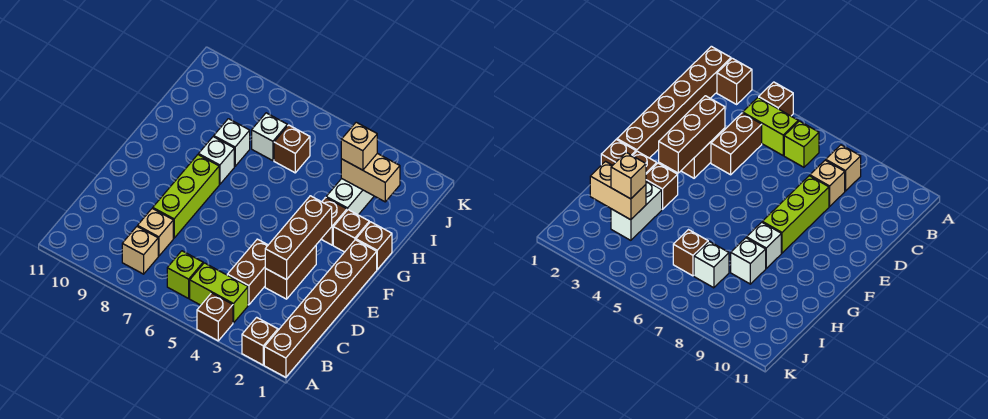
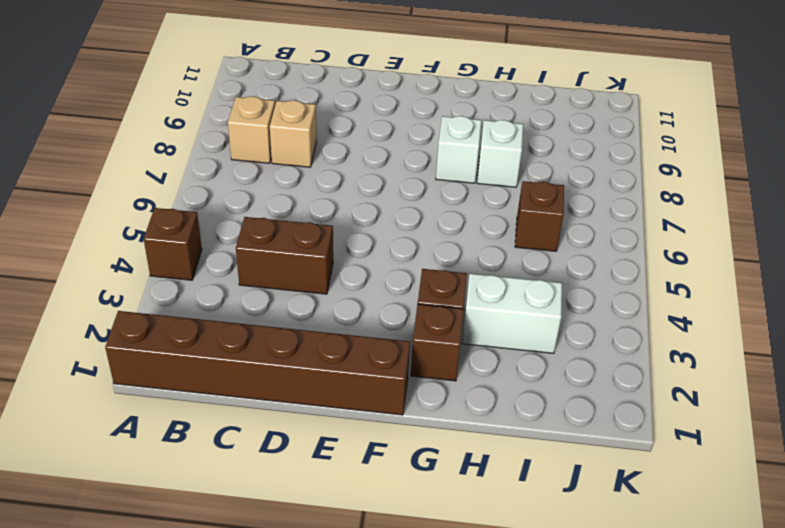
none -> brown brick A2 level 1
none -> lime brick B4:B5 level 1
none -> lime brick B6 level 1

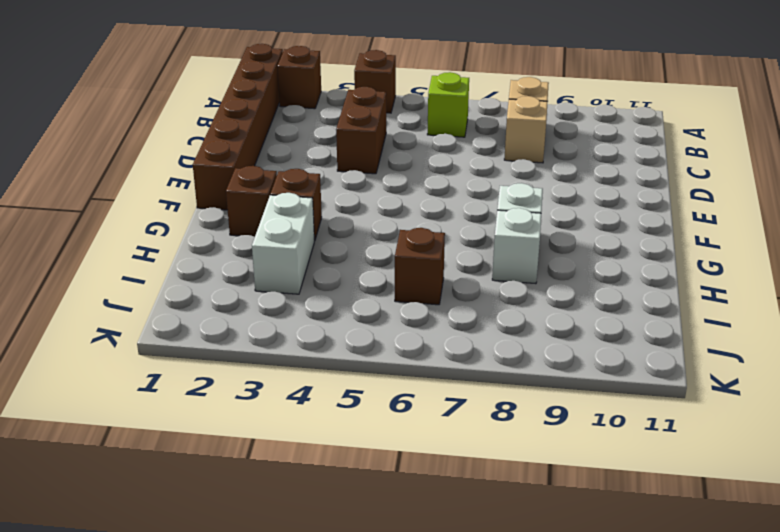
none -> lime brick B4:B5 level 1
none -> brown brick D3:E3 level 1
none -> lime brick D8:F8 level 1

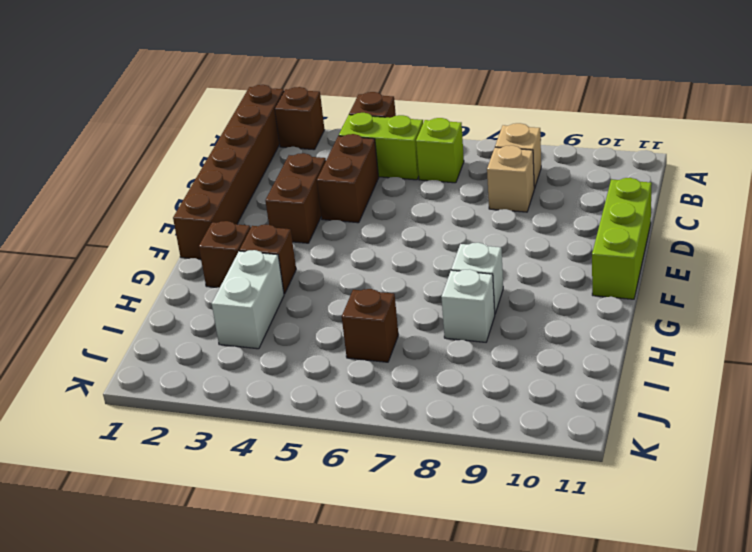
lime brick D11:F11 level 1 -> lime brick D8:F8 level 1
none -> brown brick G1 level 1
none -> white brick I7 level 1
none -> brown brick D3:F3 level 2

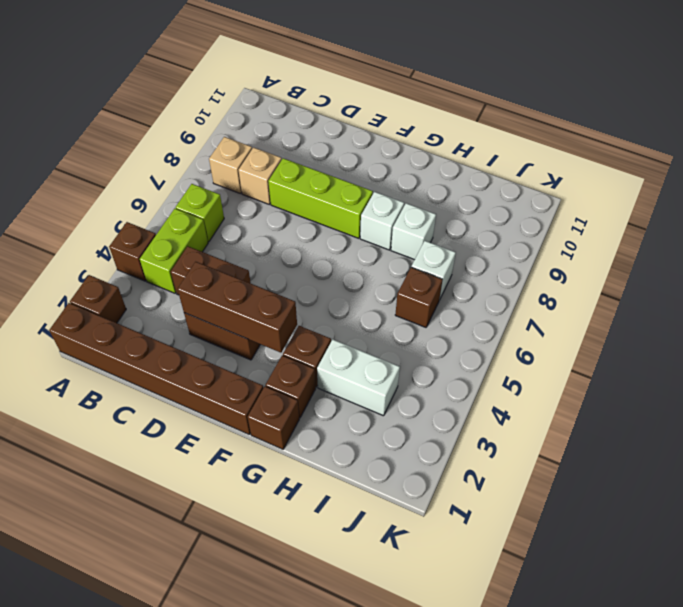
none -> tan brick I2:I3 level 2
none -> tan brick I3 level 3

